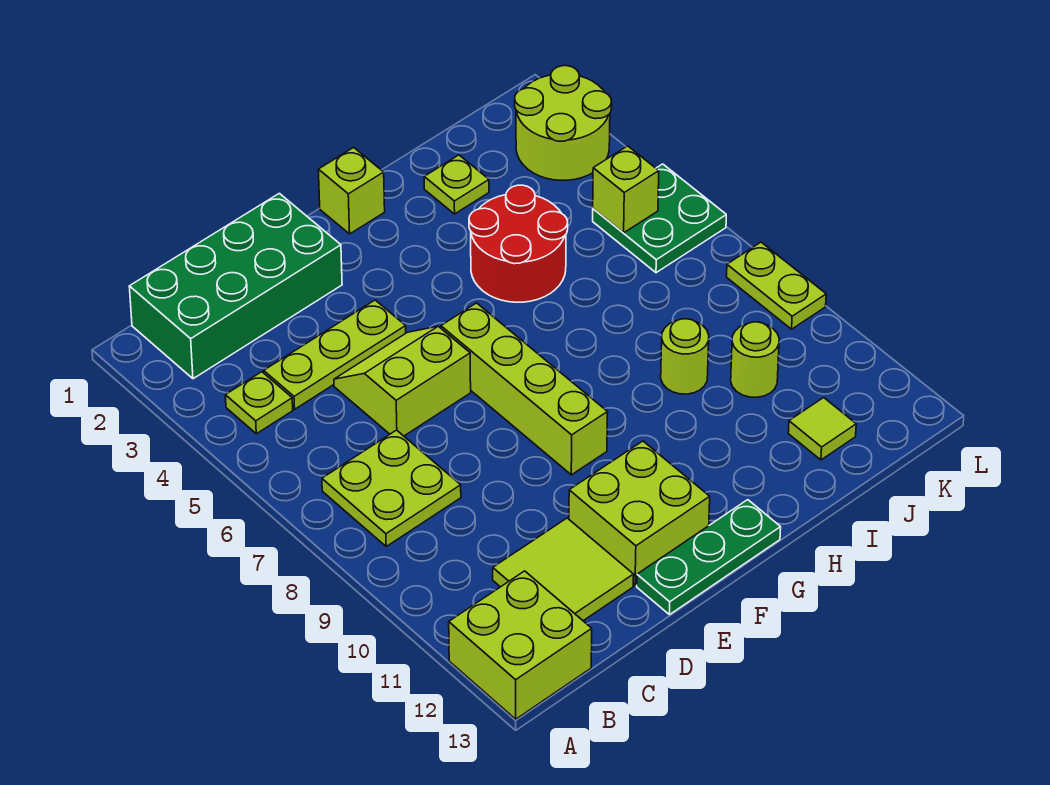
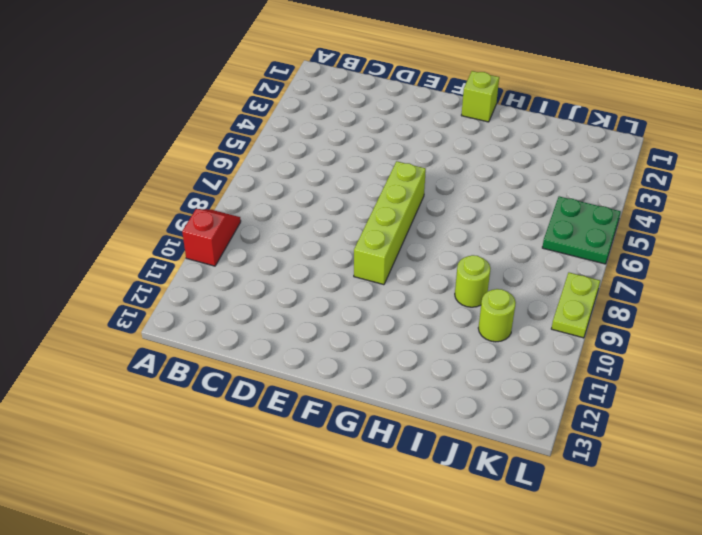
red slope A9:A10 level 1 top 10 -> none
none -> lime brick A12:B13 level 1
none -> green brick B1:E2 level 1
none -> lime plate B4 level 1

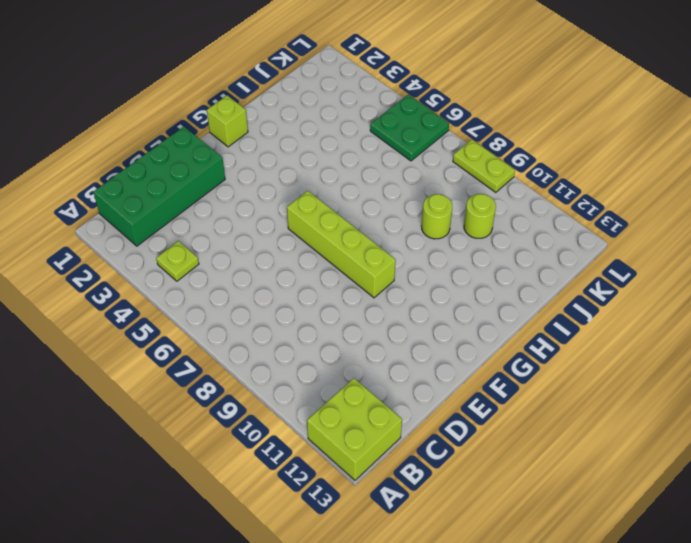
none -> lime plate B7:C8 level 1
none -> lime plate C4:E4 level 1
none -> lime tile C11:D12 level 1

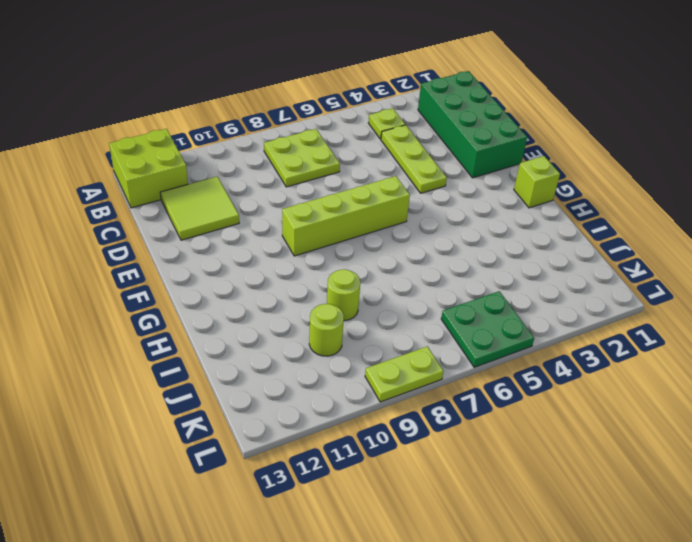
none -> lime slope D5:E6 level 1 top 6
none -> lime brick E11:F12 level 1
none -> green plate E13:G13 level 1

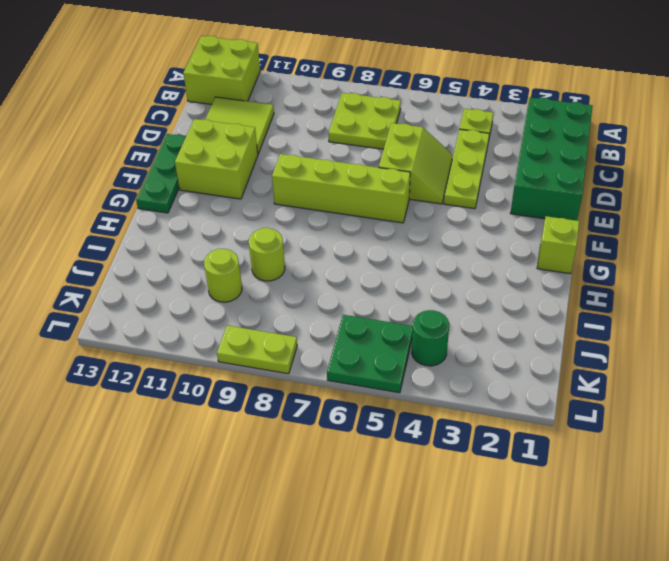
green round brick K4 level 1 -> none
none -> red round brick H4:I5 level 1
none -> lime plate I2 level 1
none -> lime tile J12 level 1

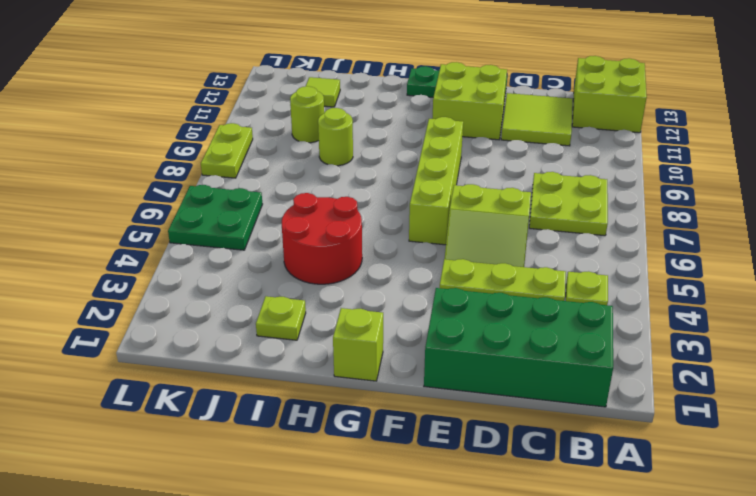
none -> lime round brick K2:L3 level 1
none -> lime brick K5 level 2

